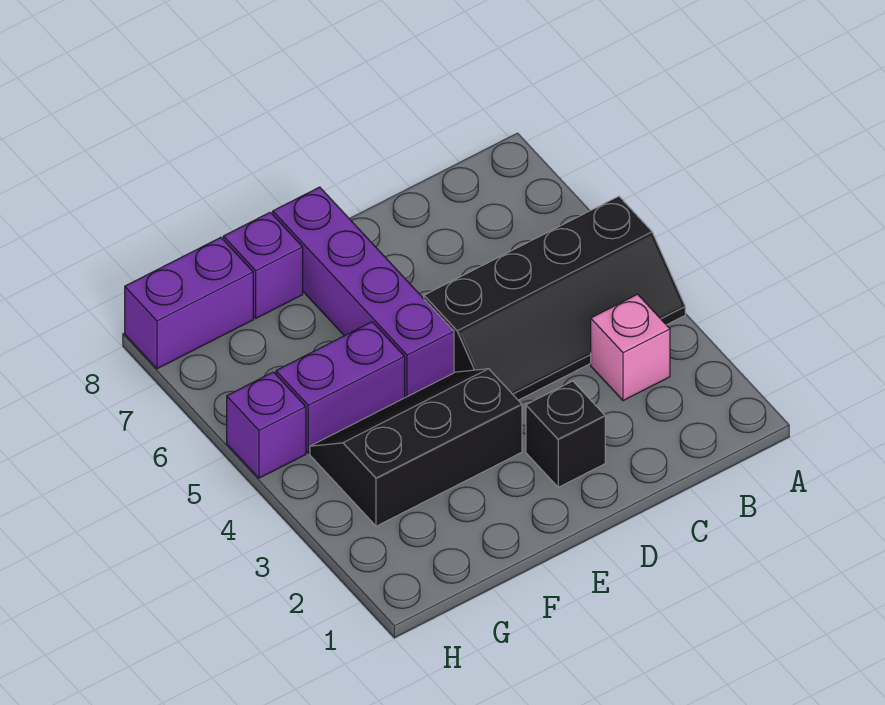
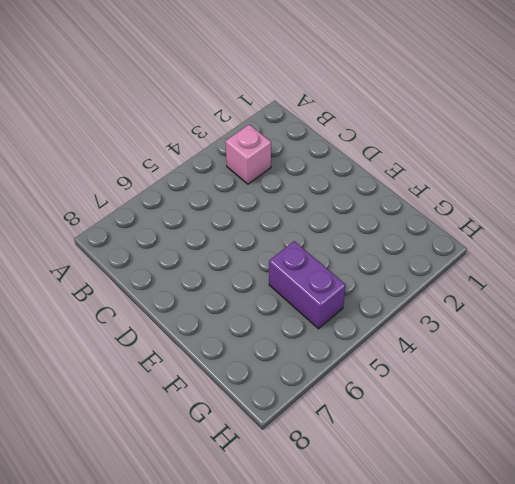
none -> black slope A4:D5 level 1 top 5
none -> black brick D2 level 1

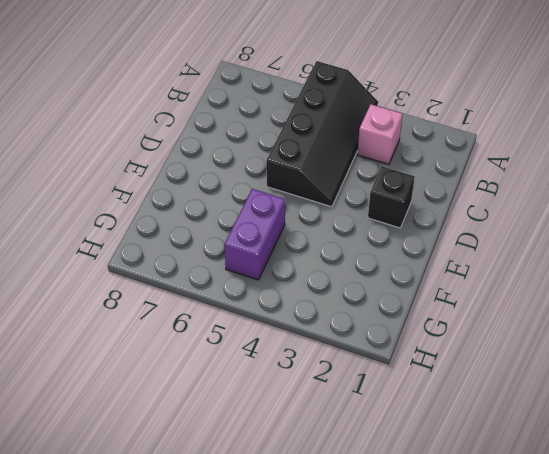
none -> black slope E3:G4 level 1 top 3
none -> purple brick E5:E8 level 1

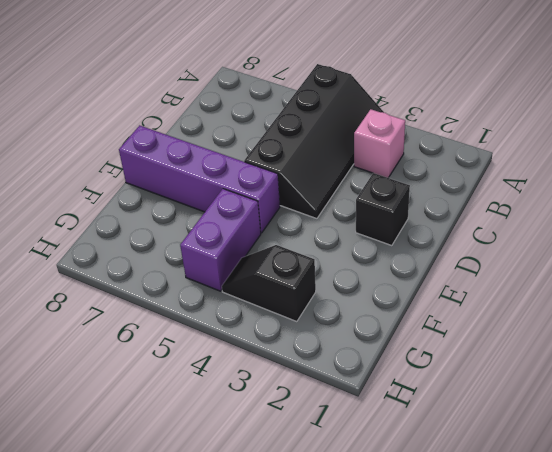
black slope G3:G4 level 1 top 3 -> black slope E3:G4 level 1 top 3
none -> purple brick F8 level 1
none -> purple brick G8:H8 level 1

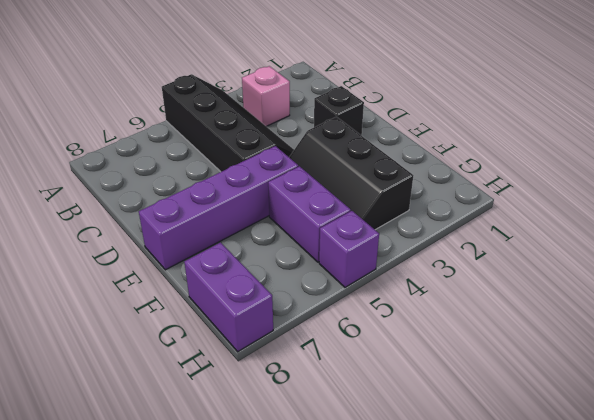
none -> purple brick F8 level 1

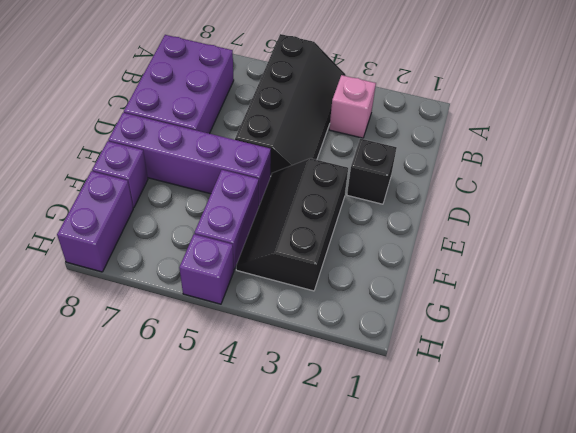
purple brick B7:D8 level 1 -> none

